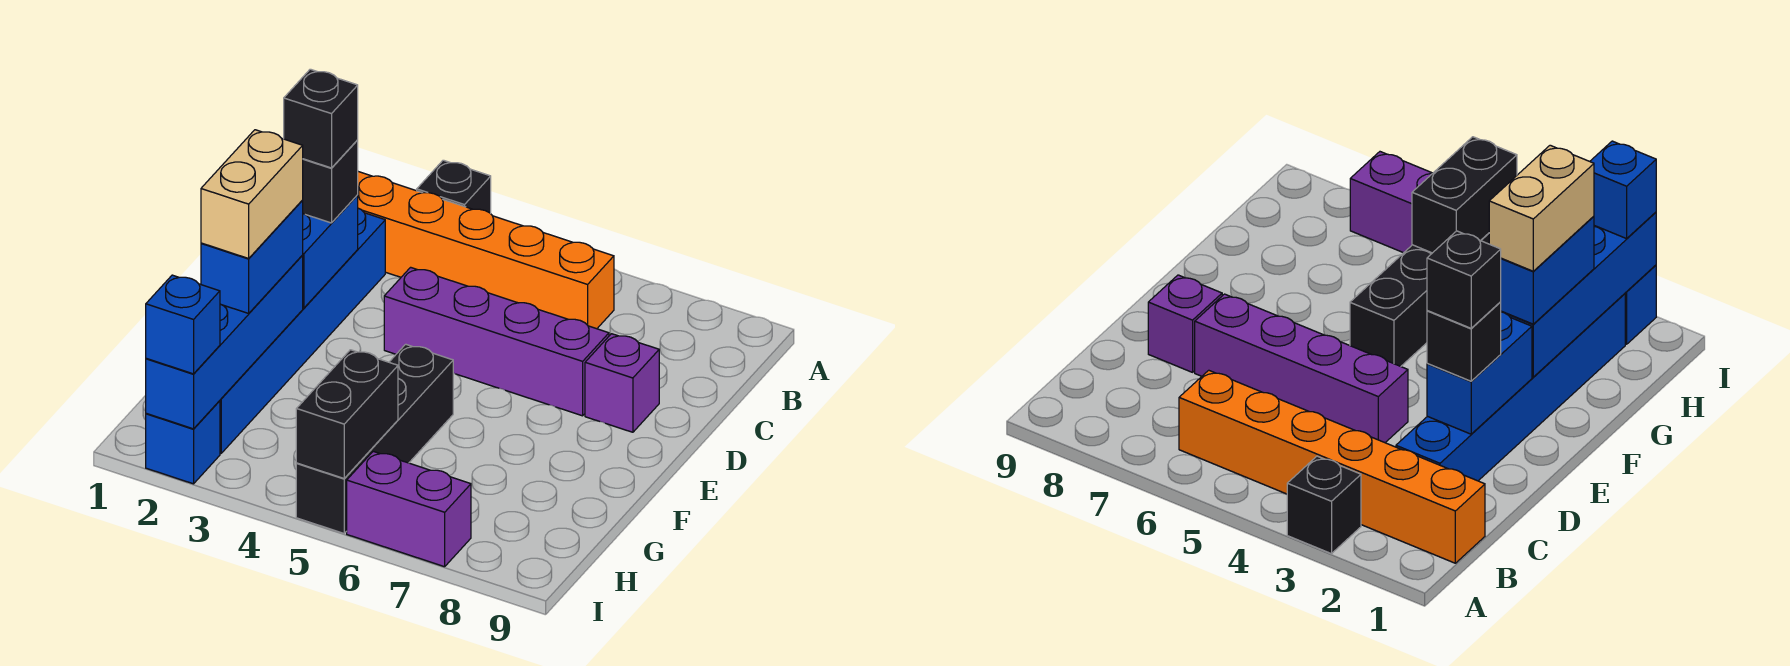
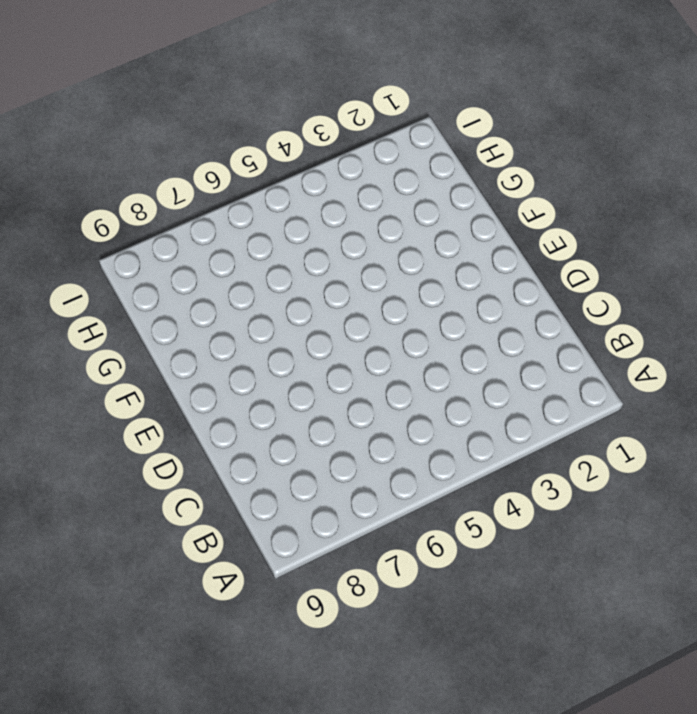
none -> black brick A3 level 1
none -> orange brick B1:B6 level 1
none -> blue brick C2:H2 level 1

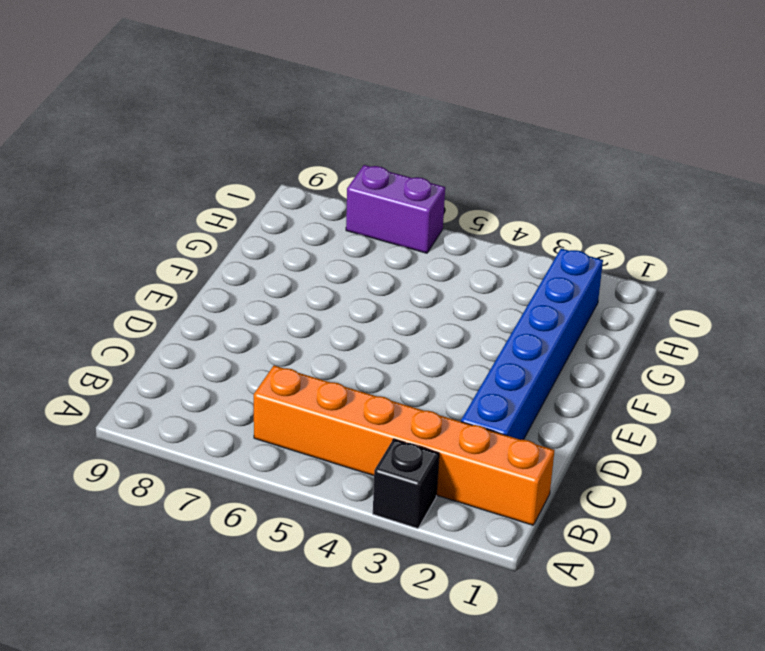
none -> purple brick D4:D7 level 1
none -> purple brick D8 level 1
none -> black brick F5:I5 level 1

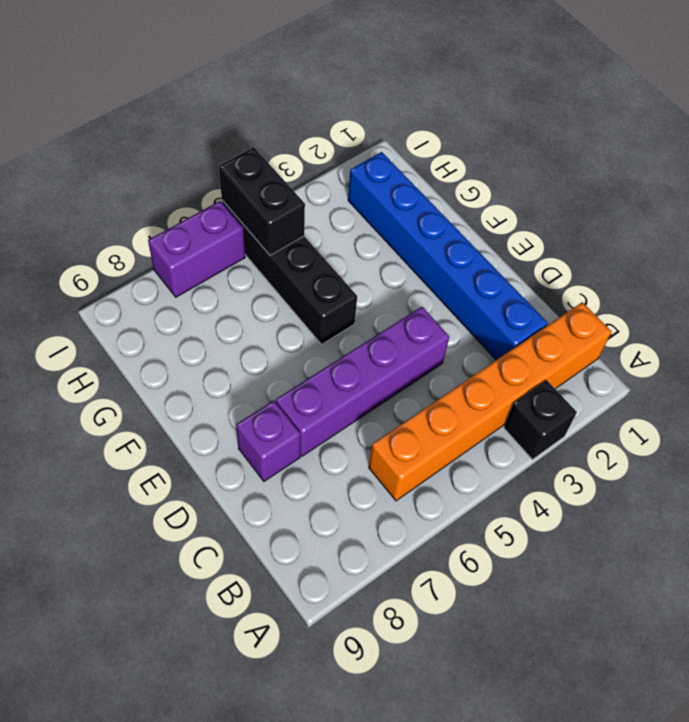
none -> blue brick I2 level 1
none -> blue brick D2:E2 level 2
none -> blue brick F2:I2 level 2

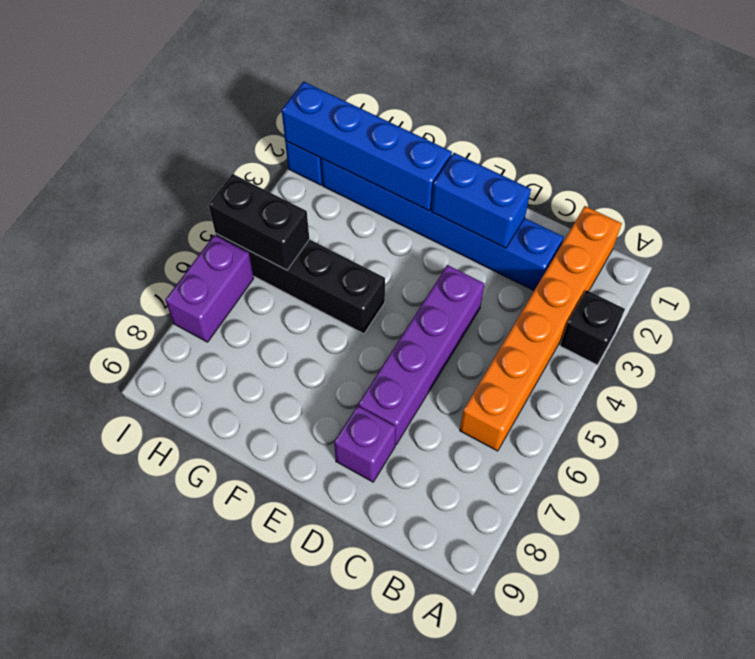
none -> black brick D2 level 3
none -> blue brick F2:G2 level 3
none -> blue brick I2 level 3

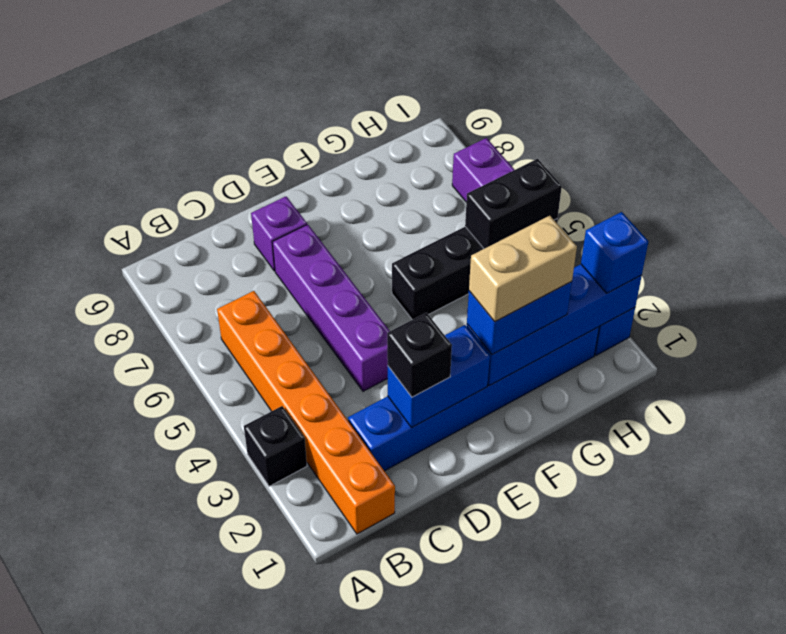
none -> black brick D2 level 4

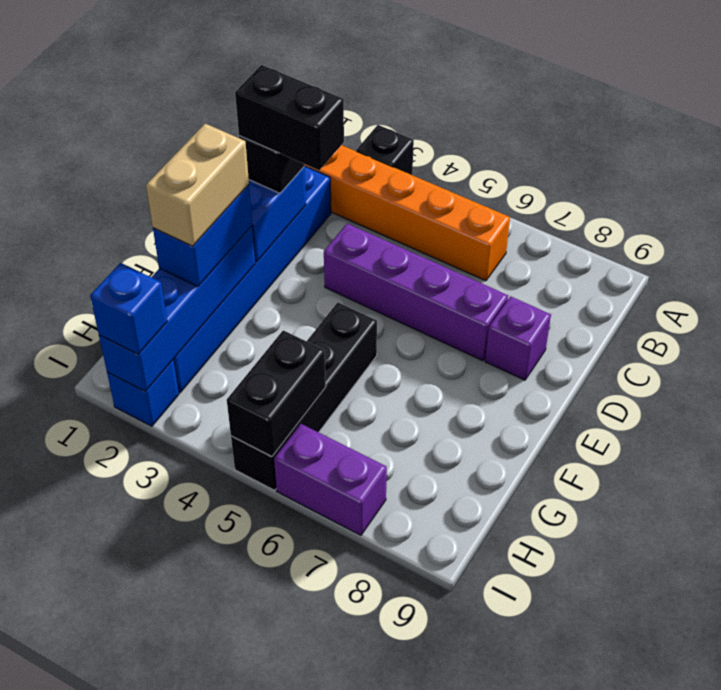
black brick D2:D3 level 4 -> black brick D2 level 4

